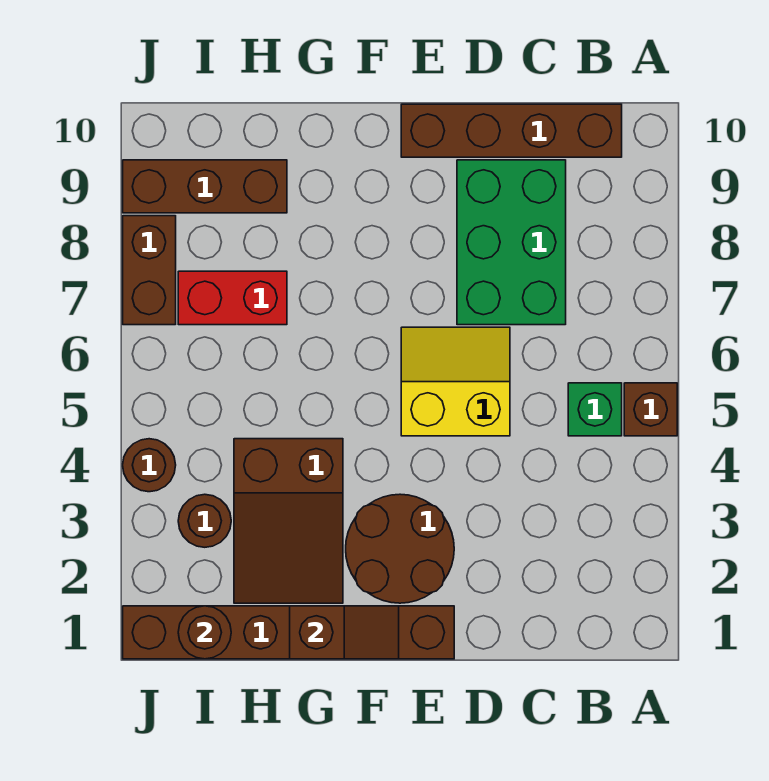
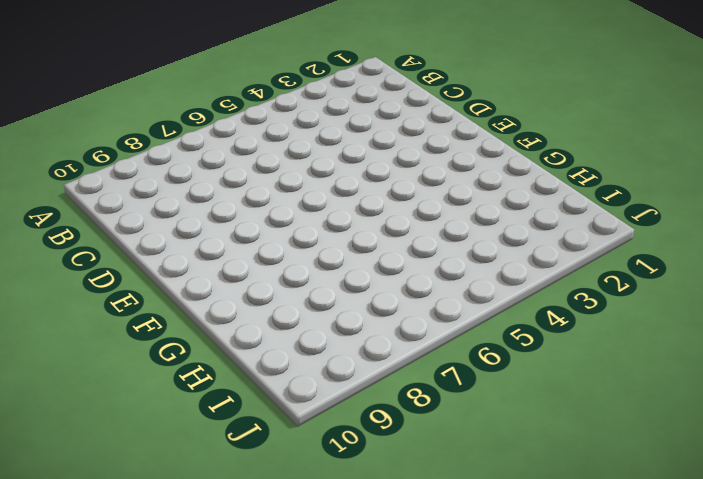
none -> brown brick A5 level 1
none -> green brick B5 level 1
none -> brown brick B10:E10 level 1

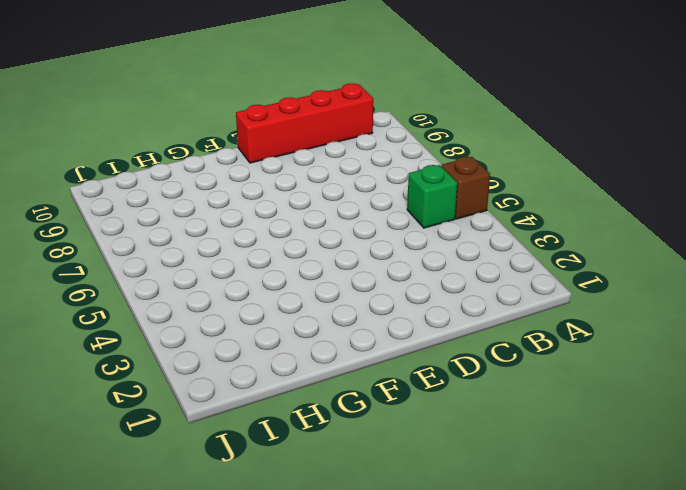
red brick B10:E10 level 1 -> brown brick B10:E10 level 1
none -> green brick C7:D9 level 1
none -> yellow slope D5:E6 level 1 top 5
none -> brown brick E1:J1 level 1

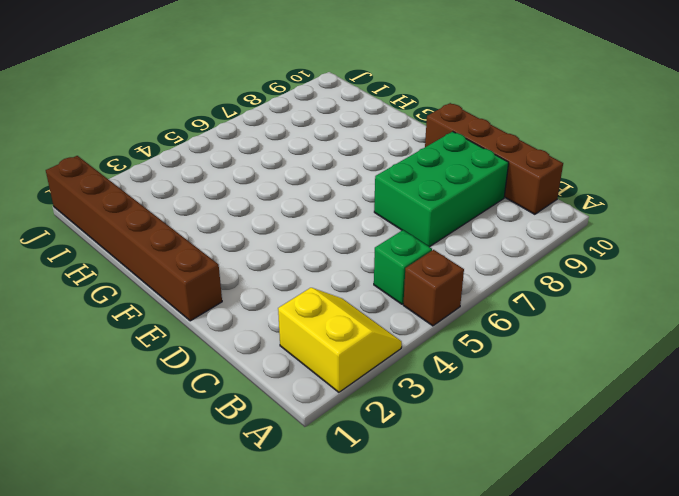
yellow slope A2:B3 level 1 top 2 -> yellow slope D5:E6 level 1 top 5
none -> brown round brick E2:F3 level 1
none -> brown slope G2:H4 level 1 top 4
none -> red brick H7:I7 level 1

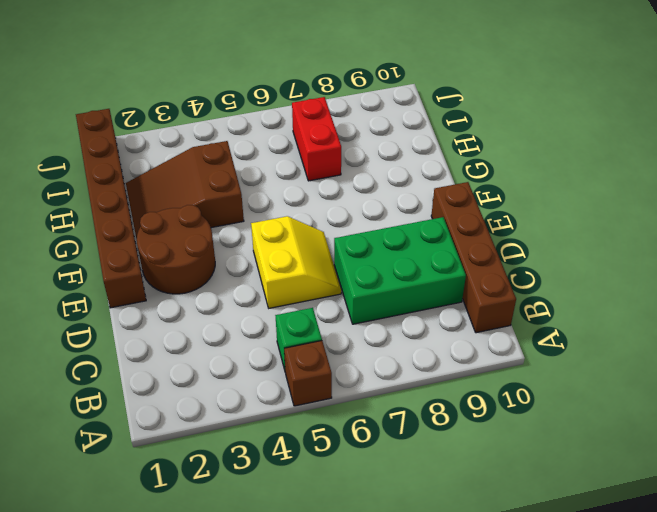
none -> brown brick H9:J9 level 1
none -> brown round brick I3 level 1
none -> brown round brick J4 level 1

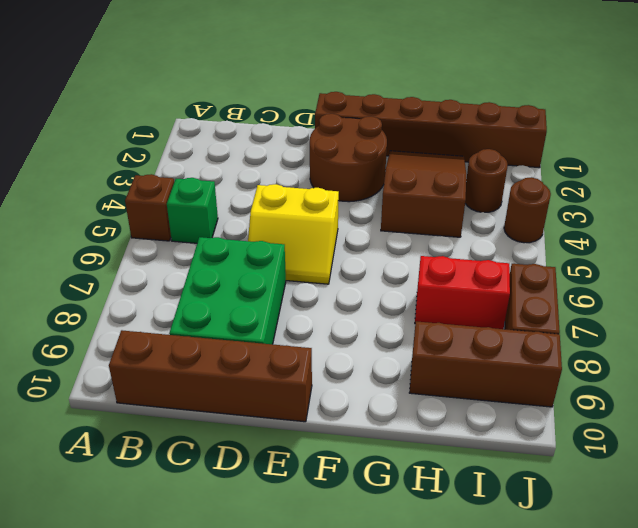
none -> brown slope F1:G1 level 2 top G
none -> brown round brick I1 level 2

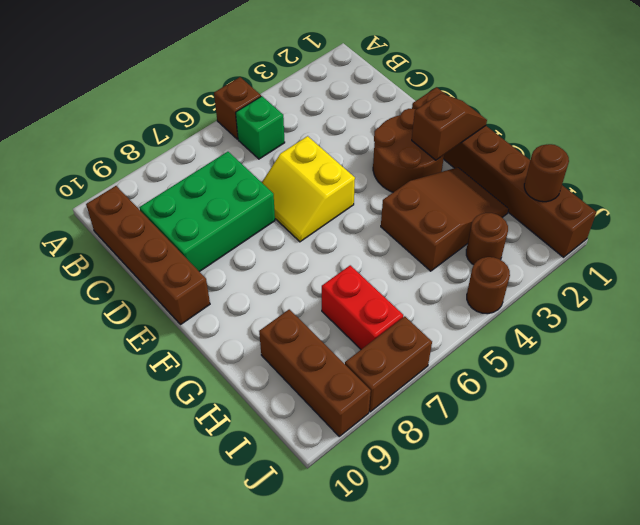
brown slope F1:F2 level 2 top 2 -> brown slope F1:G1 level 2 top G

